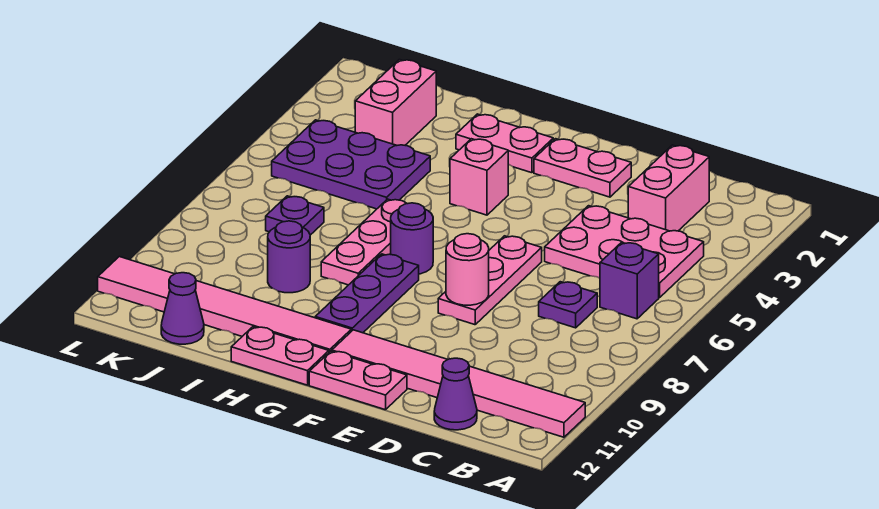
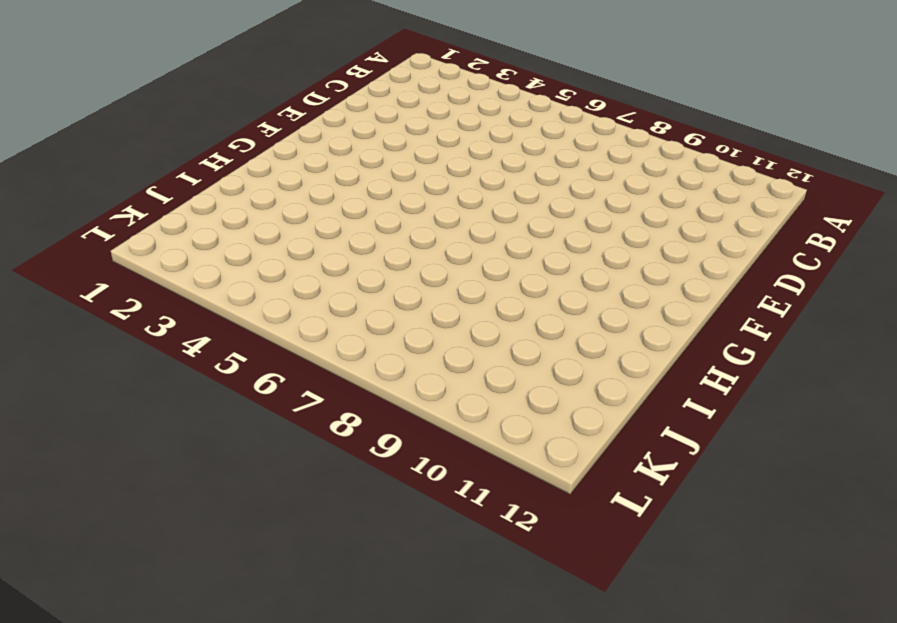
none -> pink tile A11:F11 level 1
none -> pink plate B4:D5 level 1
none -> purple brick B6 level 1

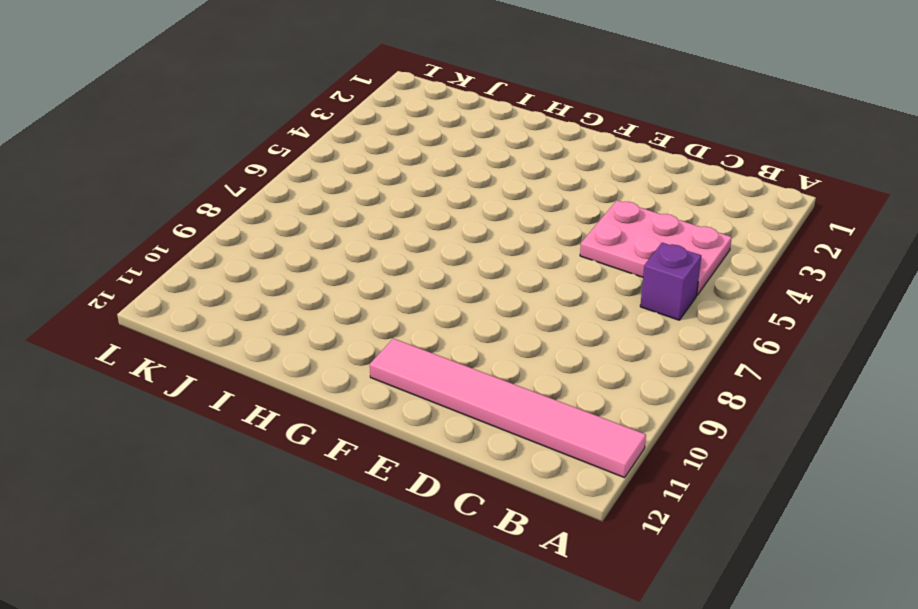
none -> pink brick C2:C3 level 1
none -> purple plate C7 level 1
none -> purple cone C12 level 1

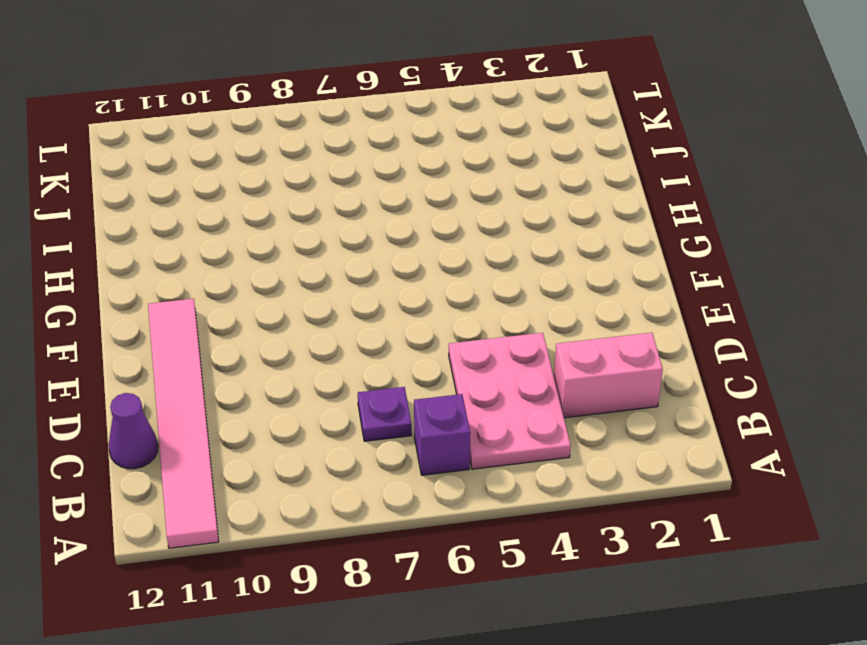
none -> pink plate E2:F2 level 1
none -> pink plate E6:E8 level 1
none -> pink plate E12:F12 level 1

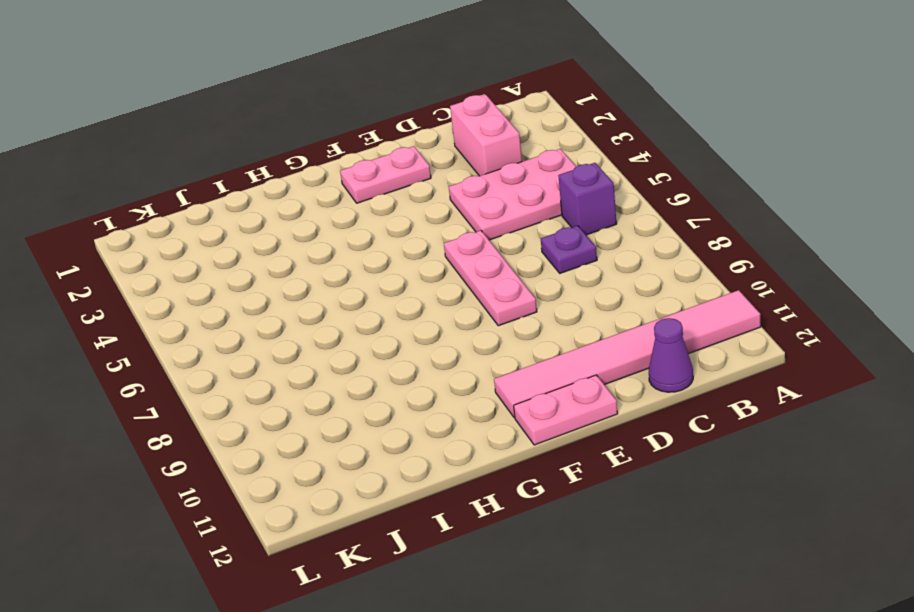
none -> pink plate G2:H2 level 1
none -> pink brick G4 level 1
none -> purple round brick G7 level 1

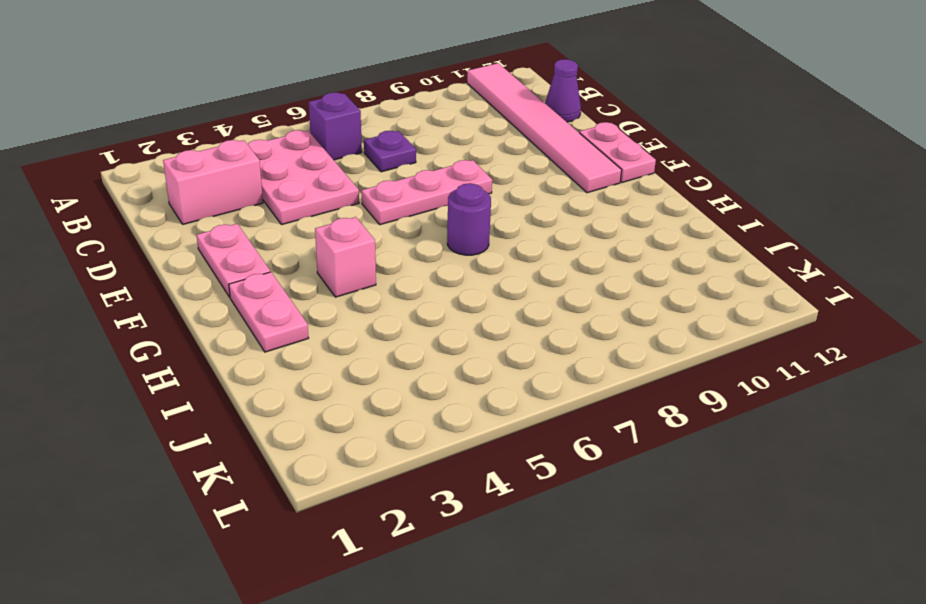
none -> purple plate G8:G10 level 1
none -> pink tile G11:L11 level 1
none -> pink plate G12:H12 level 1

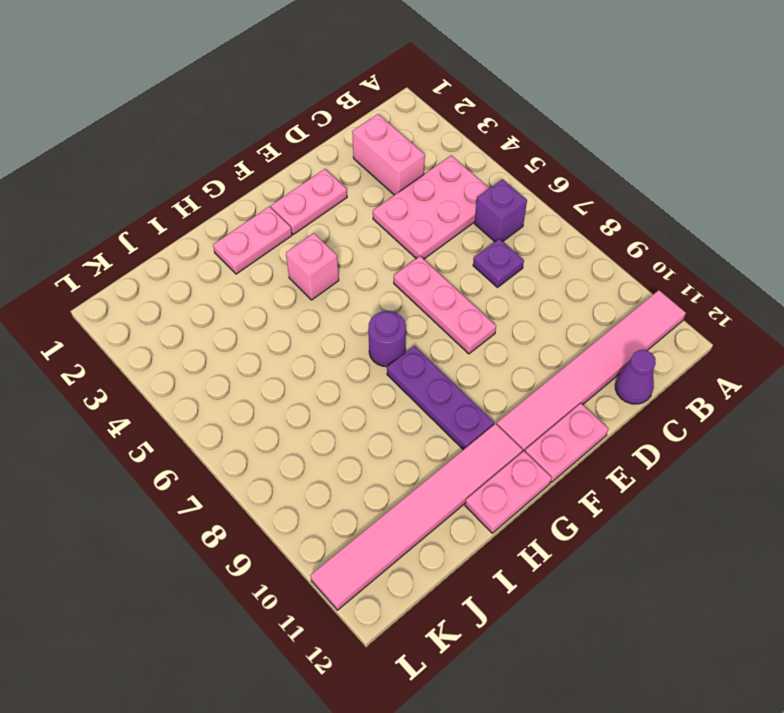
none -> pink plate H6:H8 level 1
none -> purple plate I4:K5 level 1
none -> purple round brick I9 level 1

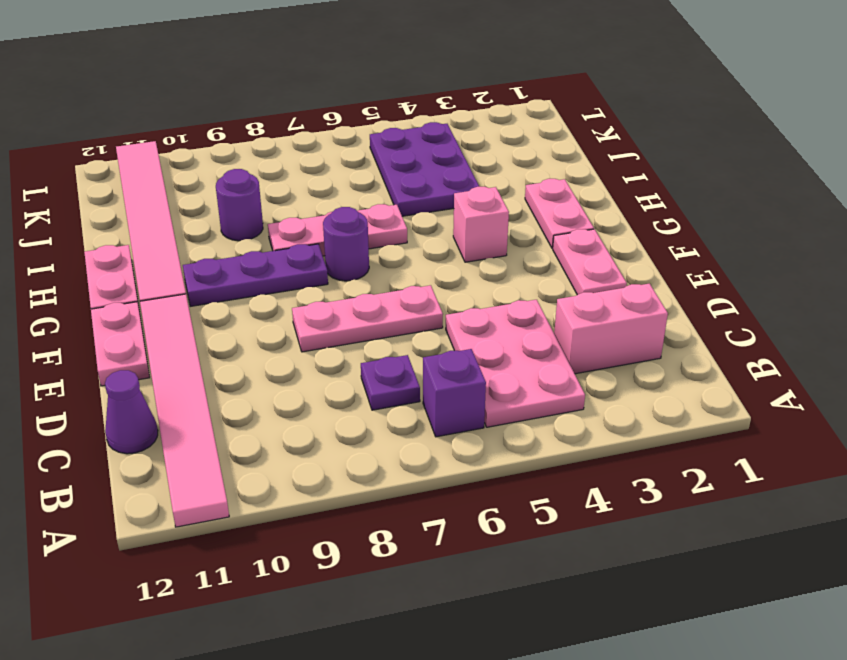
none -> pink brick J2:J3 level 1
none -> purple plate J7 level 1
none -> purple cone J12 level 1

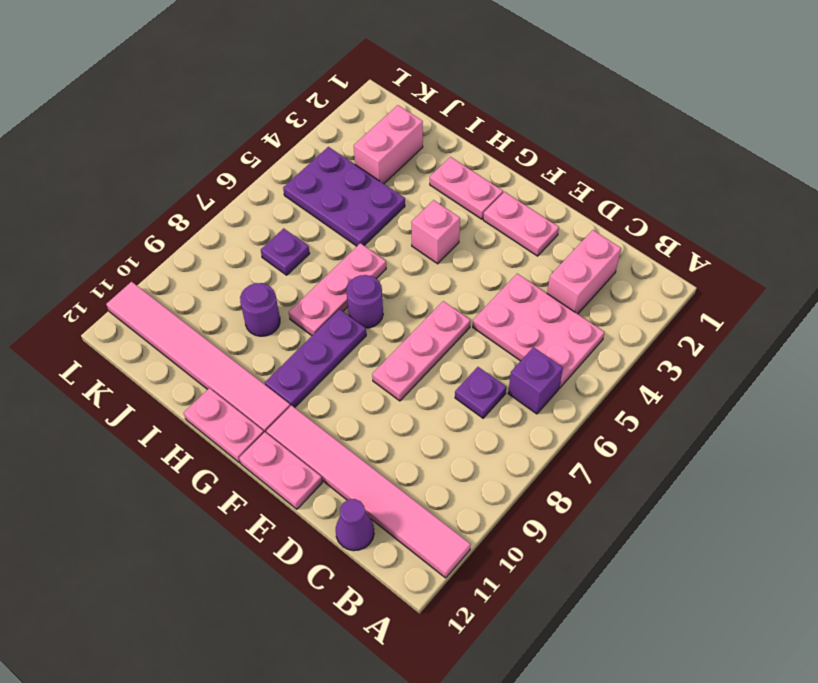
none -> purple cone J12 level 1
none -> pink round brick E8 level 2

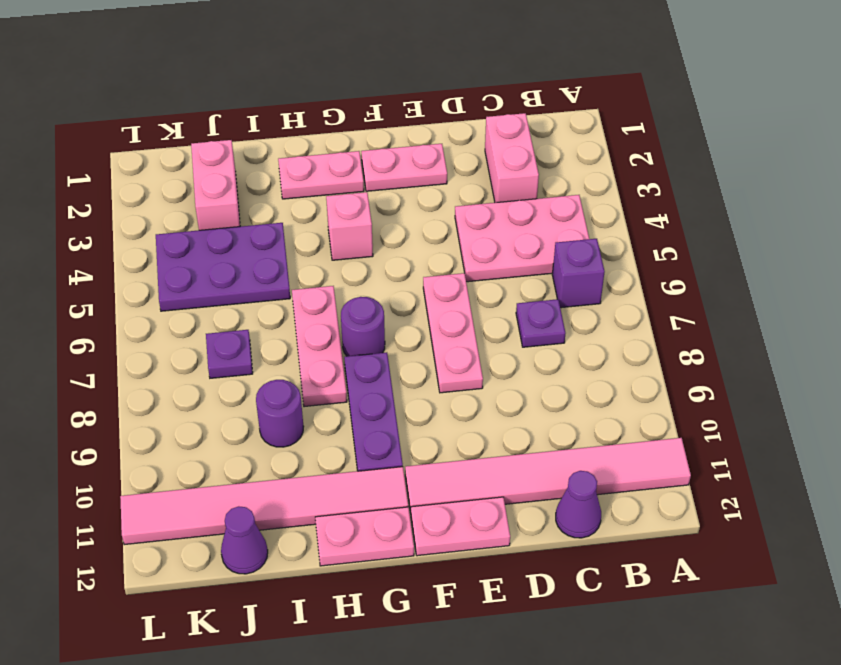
none -> pink round brick E8 level 2

